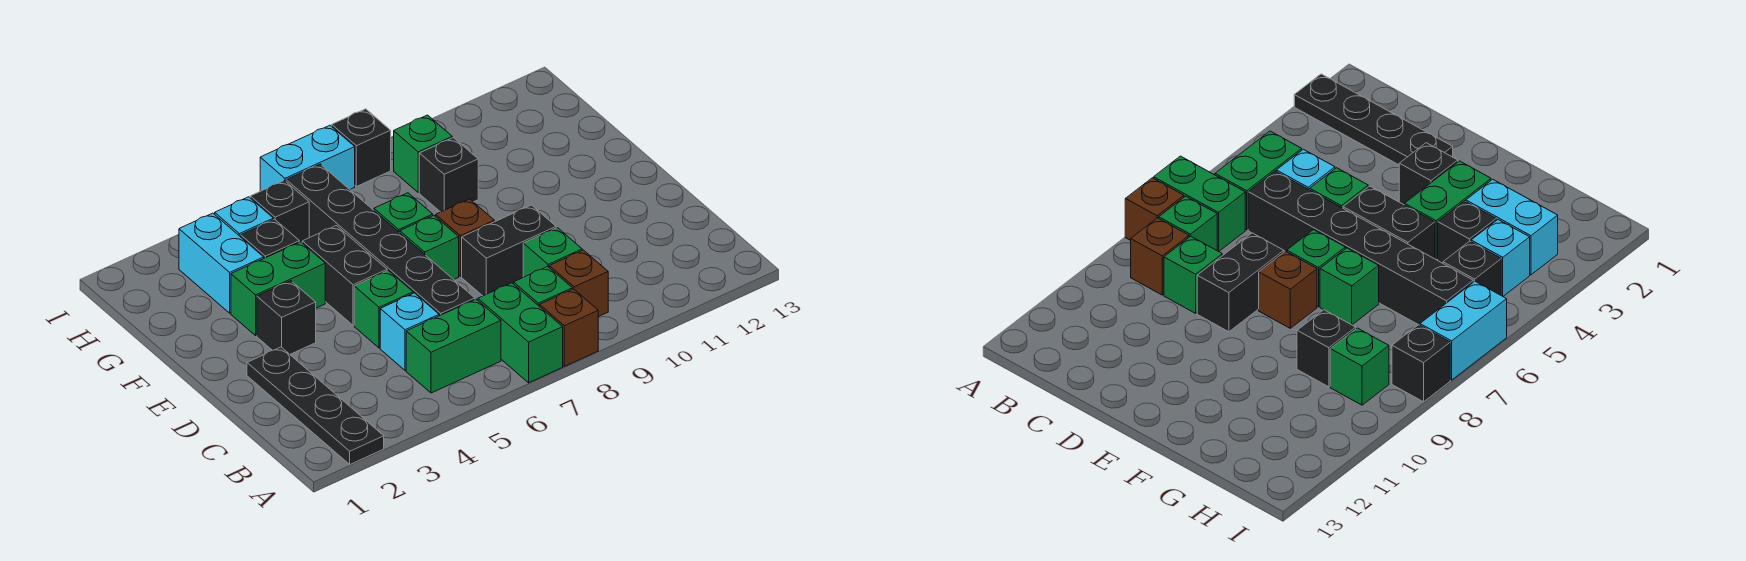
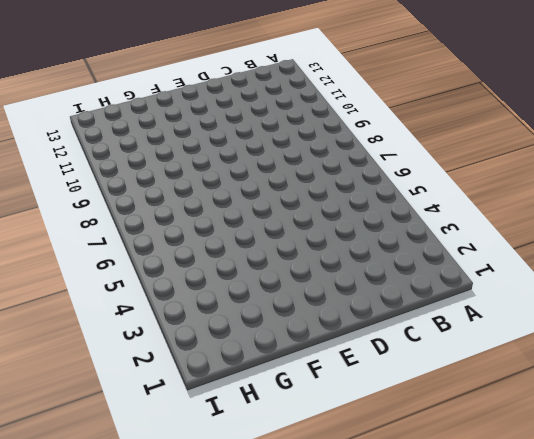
none -> black plate A2:D2 level 1
none -> green brick A7:B7 level 1
none -> brown brick A8 level 1

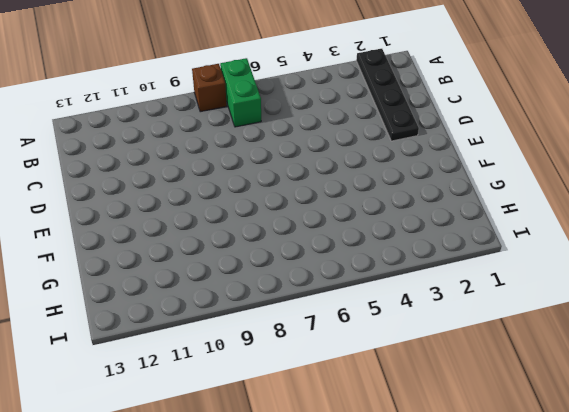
none -> green brick B5:B6 level 1
none -> green brick B8 level 1
none -> brown brick B9 level 1

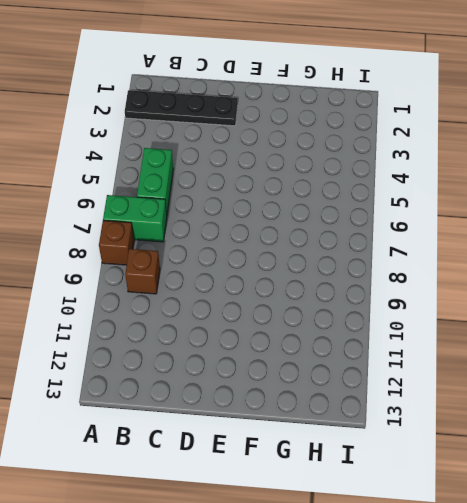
none -> green brick B8 level 1
none -> cyan brick C5 level 1
none -> black brick C6:H6 level 1

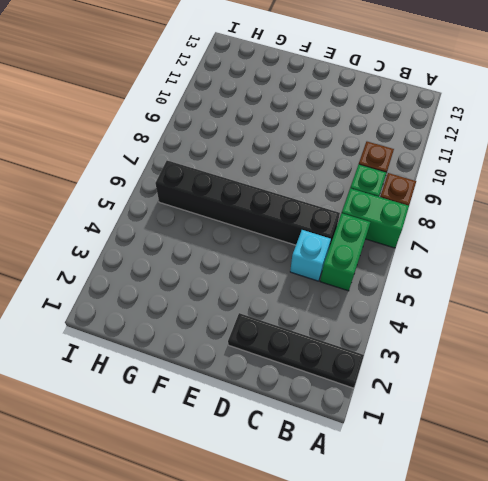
none -> green brick C9 level 1
none -> green brick D5 level 1
none -> black brick D8:D9 level 1

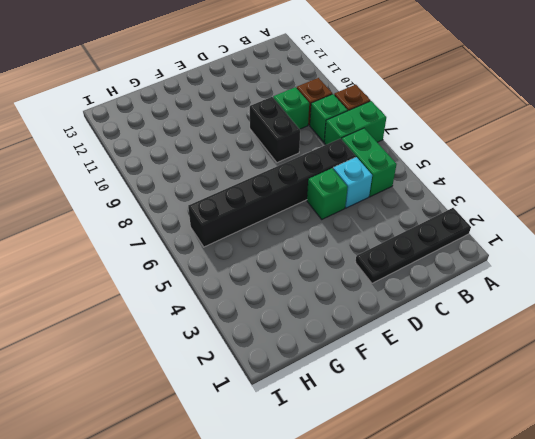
none -> black brick E3 level 1
none -> black brick E5:F5 level 1
none -> green brick E7 level 1

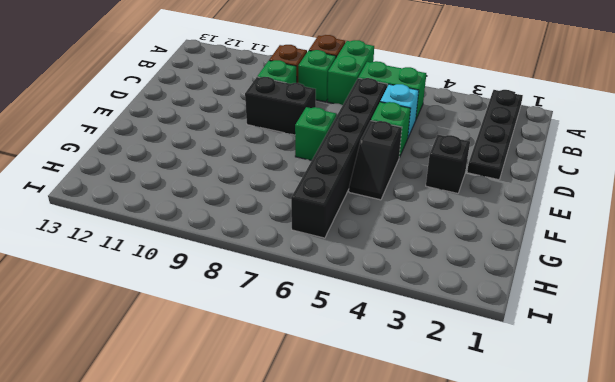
black slope E5:F5 level 1 top E -> black brick E5:F5 level 1
none -> brown brick E8 level 1
none -> green brick F3:F4 level 1
none -> green brick F7 level 1

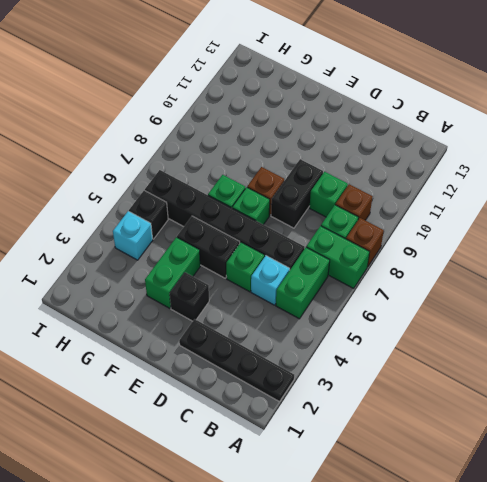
none -> cyan brick G3:H3 level 1
none -> black brick G4 level 1
none -> black brick G9 level 1

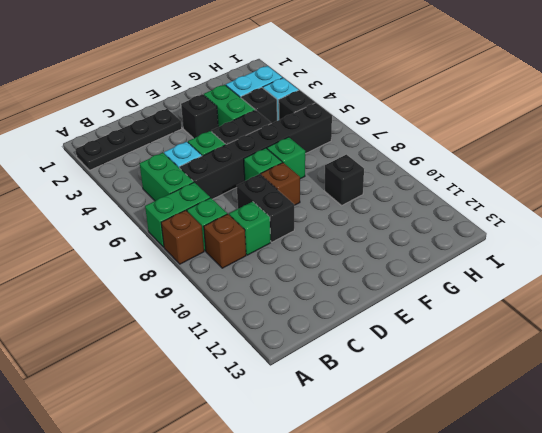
none -> green brick H9 level 1
none -> cyan brick I6:I7 level 1
none -> black brick I8 level 1

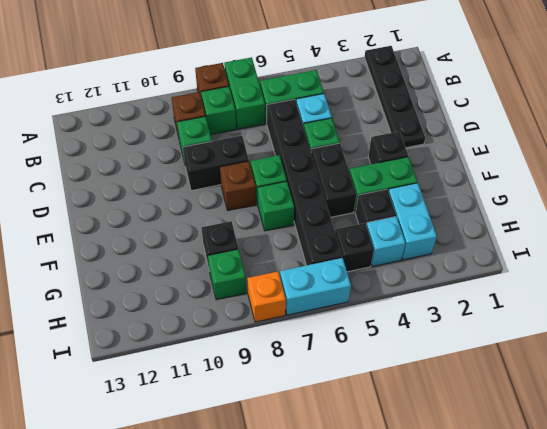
orange brick I8 level 1 -> black brick I8 level 1

